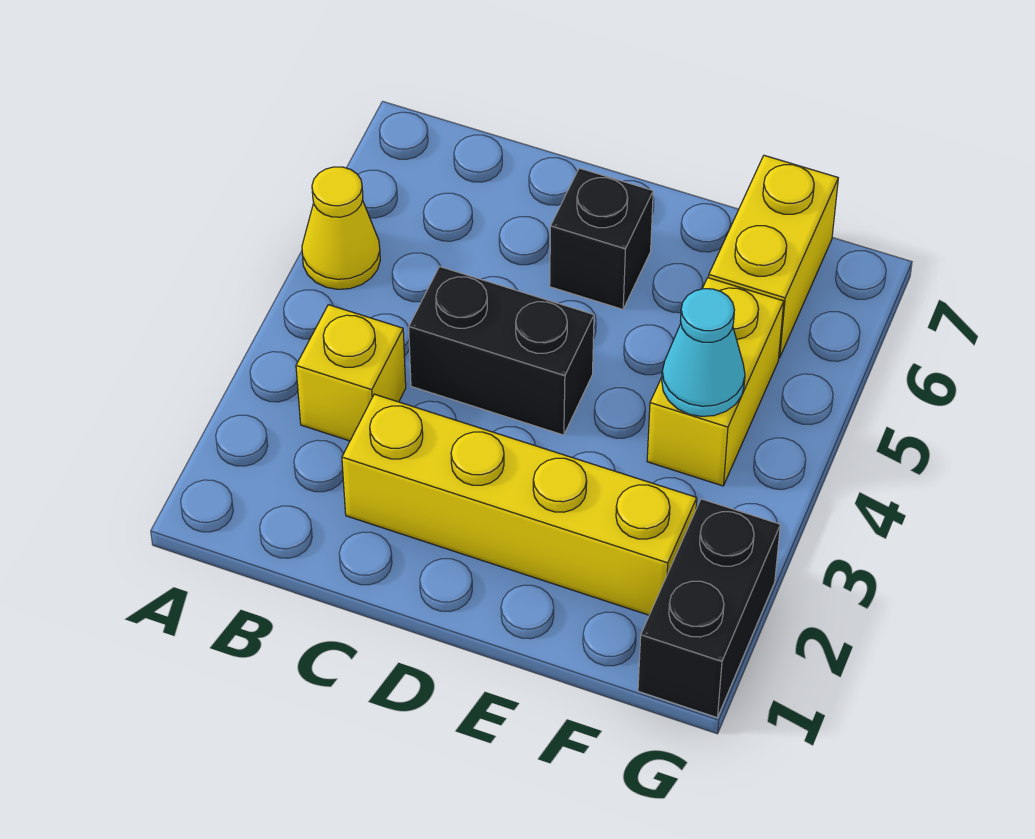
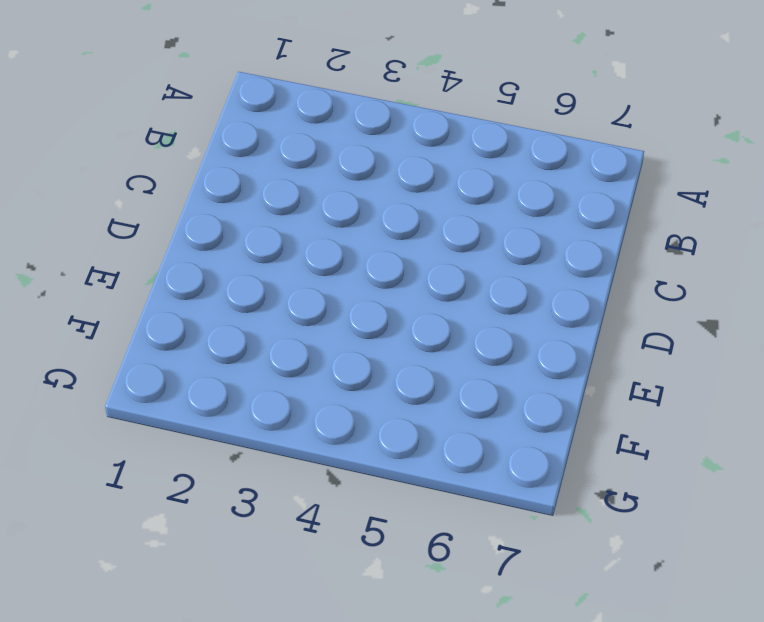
none -> yellow cone A5 level 1
none -> yellow brick B3 level 1

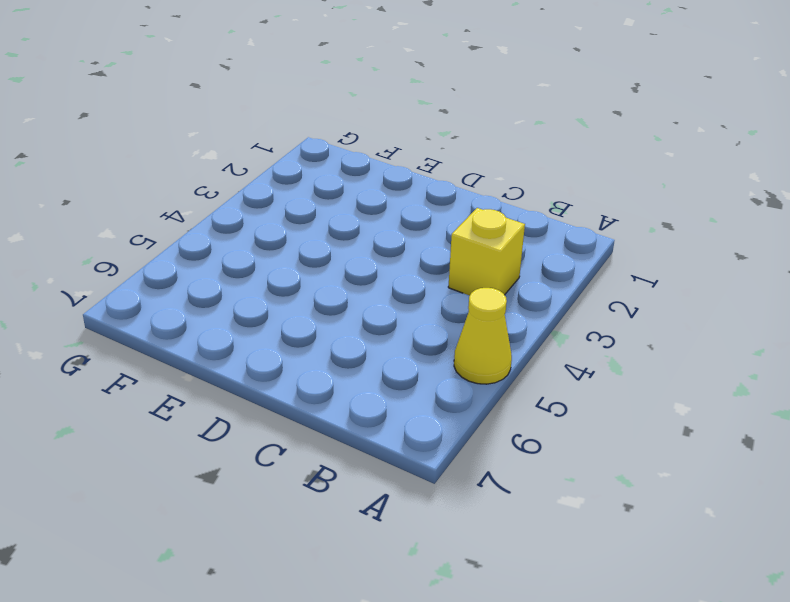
none -> yellow brick C2:F2 level 1
none -> black brick C4:D4 level 1

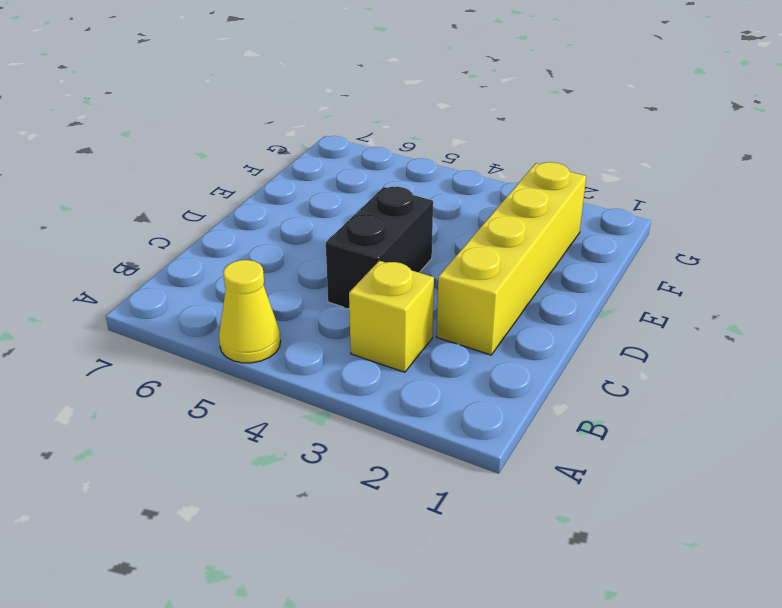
none -> black brick D6 level 1
none -> yellow brick F4:F5 level 1

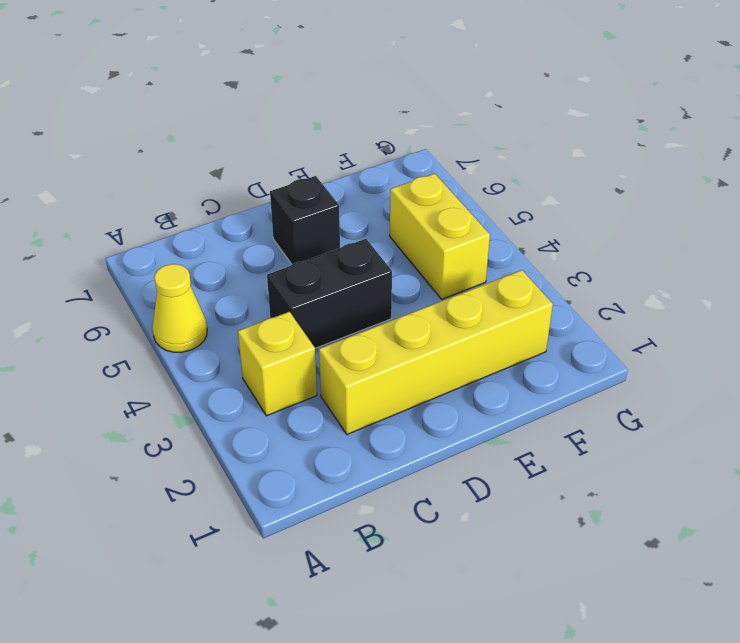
none -> yellow brick F6:F7 level 1
none -> black brick G1:G2 level 1

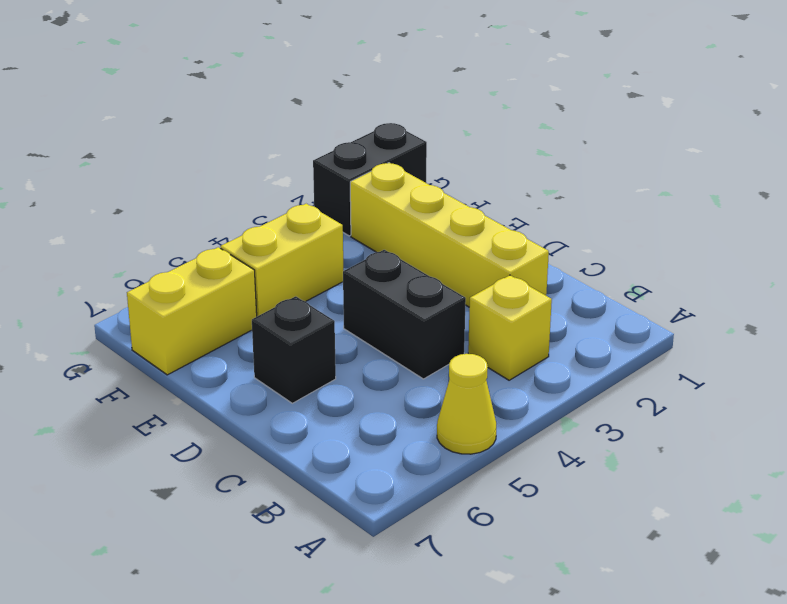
none -> cyan cone F4 level 2

